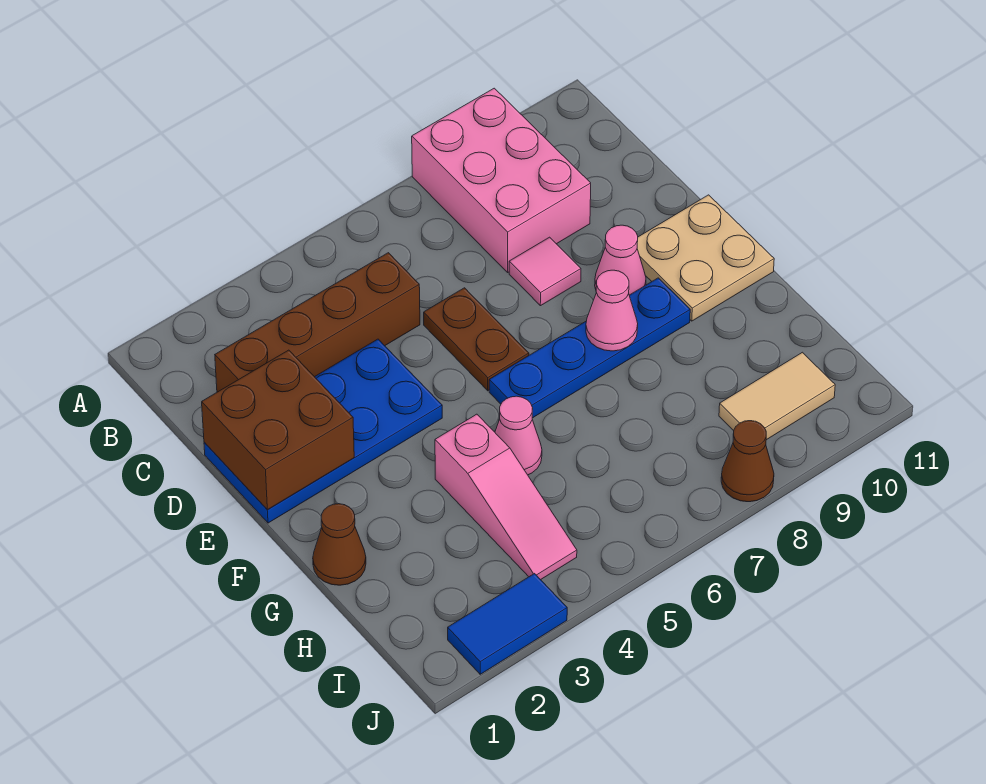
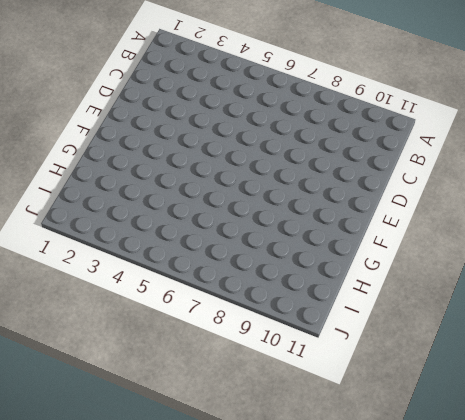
none -> pink brick A8:C9 level 1
none -> brown brick C2:C5 level 1
none -> blue plate D1:E4 level 1

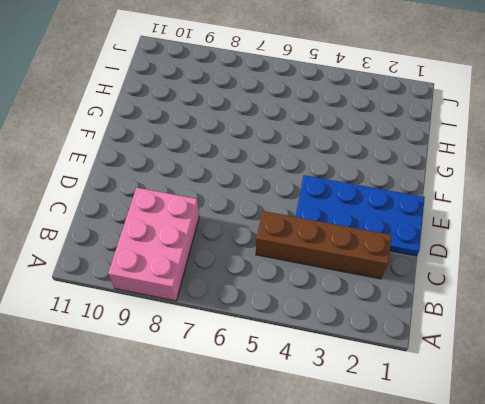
none -> brown plate D6:E6 level 1
none -> pink tile D8 level 1
none -> pink cone E9 level 1

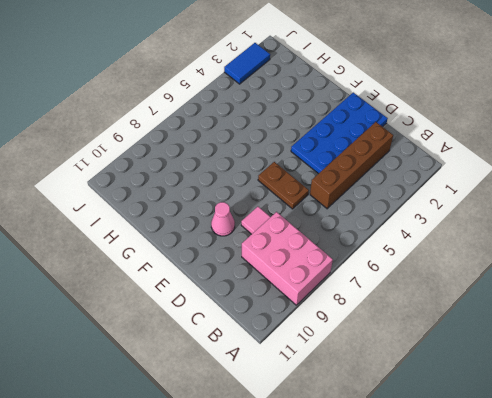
none -> tan plate E10:F11 level 1
none -> blue plate F6:F9 level 1
none -> brown cone G1 level 1

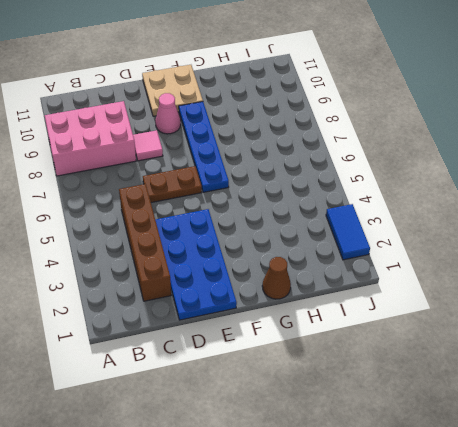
none -> pink slope G4:I4 level 1 top G
none -> pink cone G5 level 1
none -> tan tile I9:I10 level 1

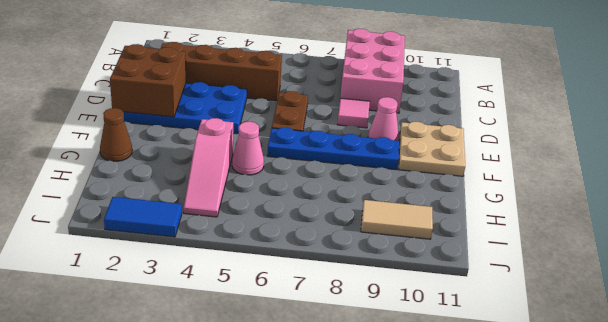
none -> brown cone J8 level 1
none -> pink cone F8 level 2

